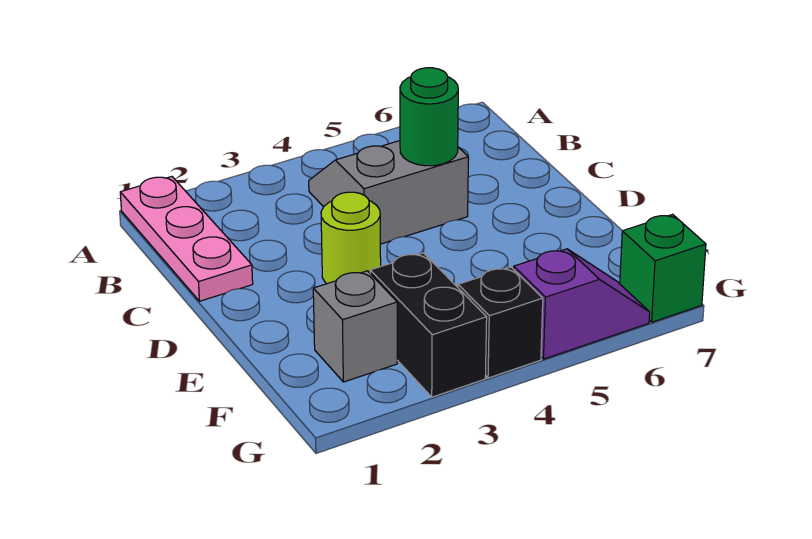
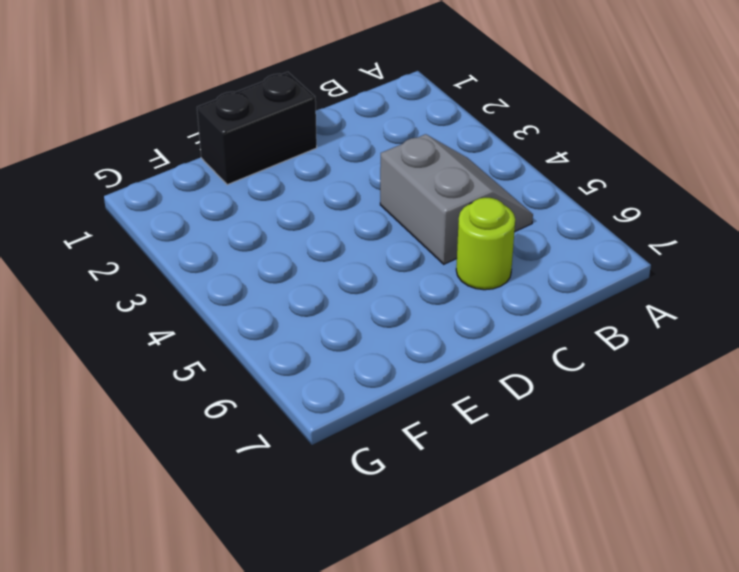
lime round brick C6 level 1 -> lime round brick D3 level 1
black brick D1:E1 level 1 -> black brick F3:G3 level 1
none -> pink plate A1:C1 level 1
none -> grey brick F2 level 1

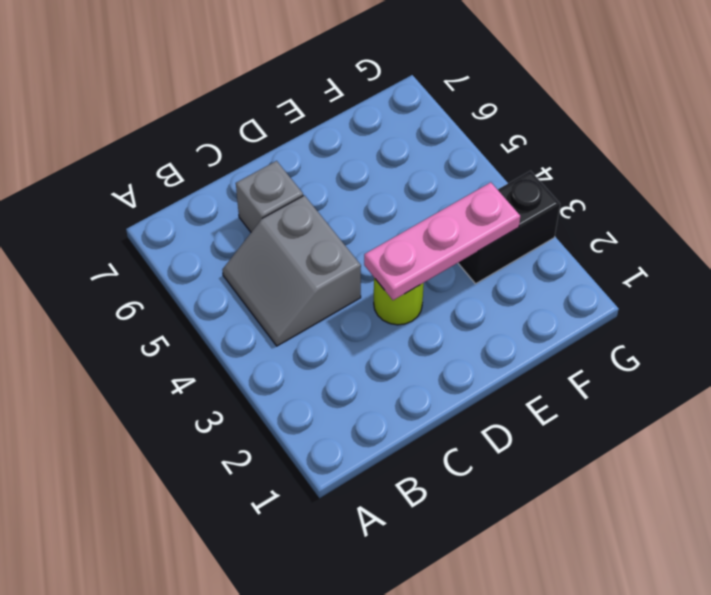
grey brick C6 level 1 -> grey brick F2 level 1
pink plate D3:F3 level 2 -> pink plate A1:C1 level 1
none -> black brick G4 level 1
none -> purple slope G5:G6 level 1 top 5

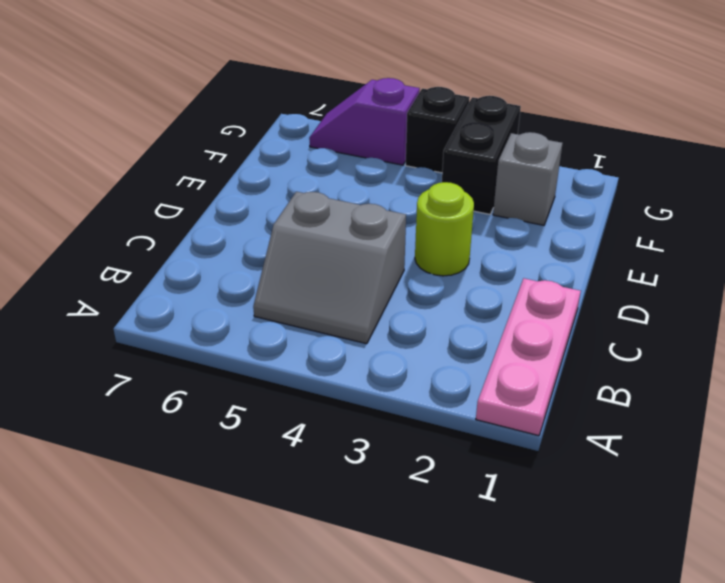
none -> green brick G7 level 1
none -> green round brick C5 level 2

